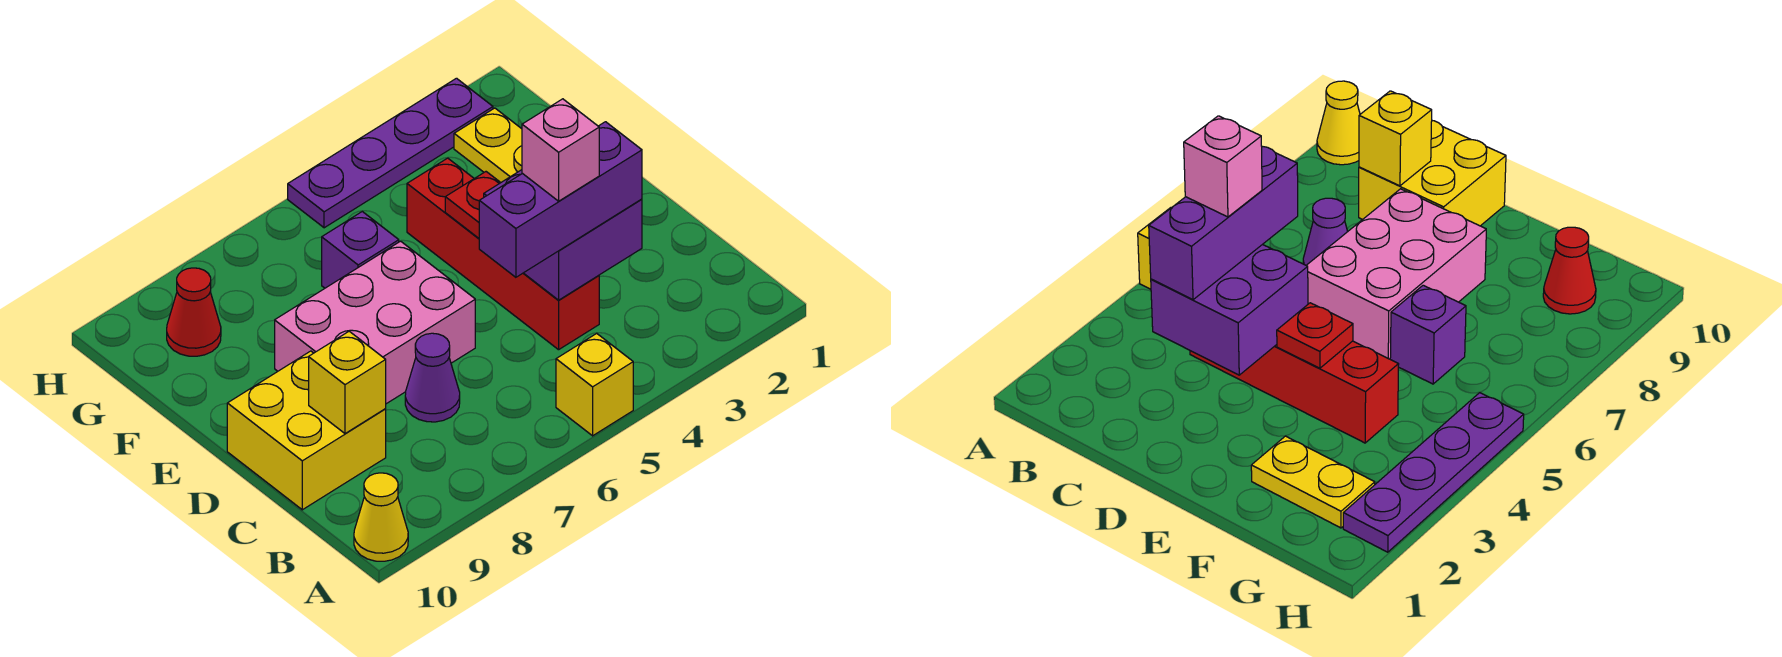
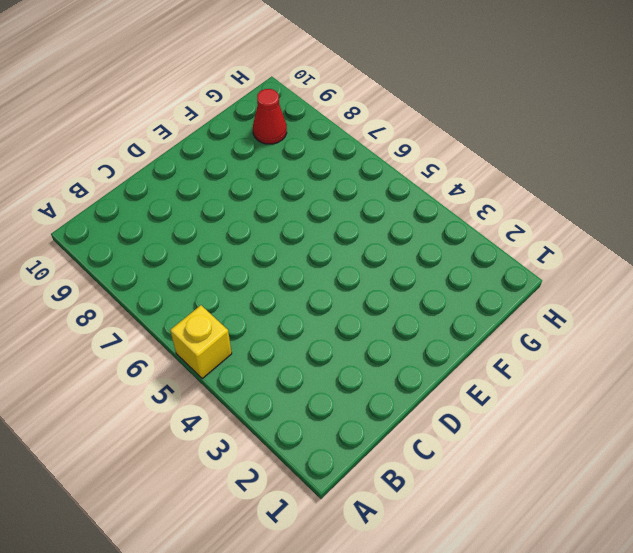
none -> yellow cone A10 level 1
none -> red brick C4:F4 level 1
none -> purple cone C7 level 1

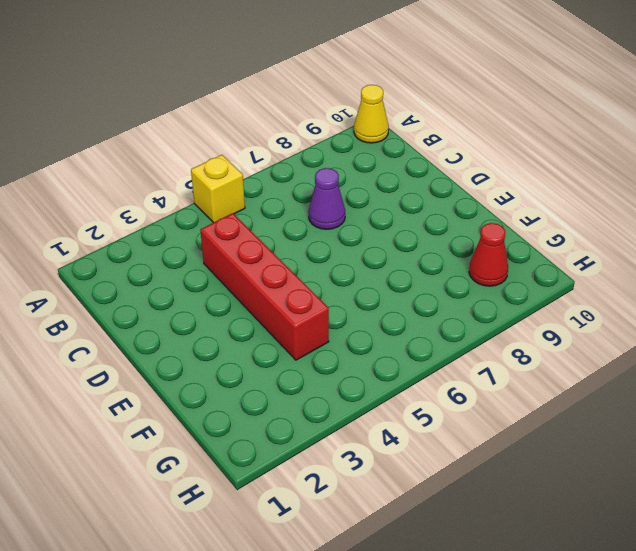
none -> yellow brick C9:D10 level 1
none -> pink brick D6:E8 level 1
none -> yellow plate F2:G2 level 1

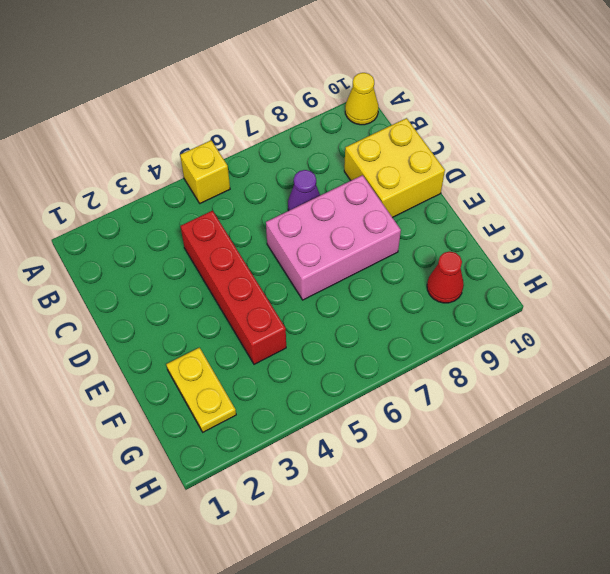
none -> purple brick F6 level 1
none -> purple plate H2:H5 level 1
none -> purple brick C3:D4 level 2

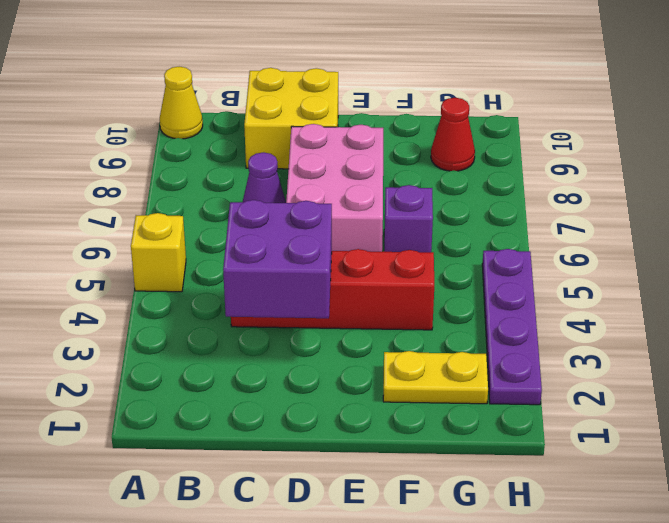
none -> yellow brick C9 level 2
none -> red plate E4 level 2
none -> purple brick C3:C5 level 3

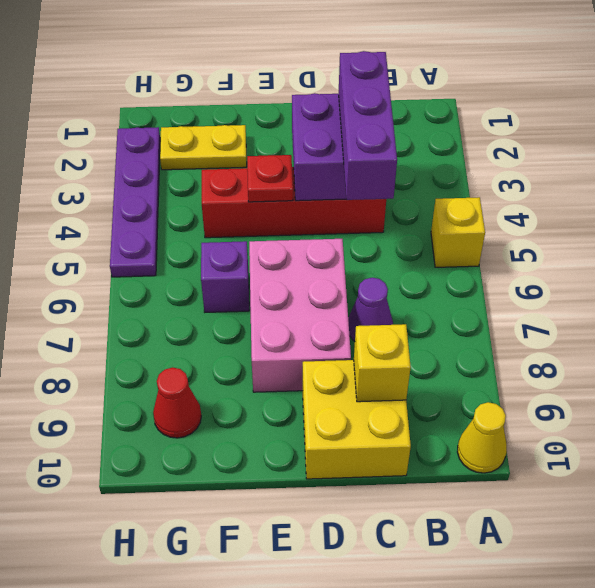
none -> pink brick C4 level 4

